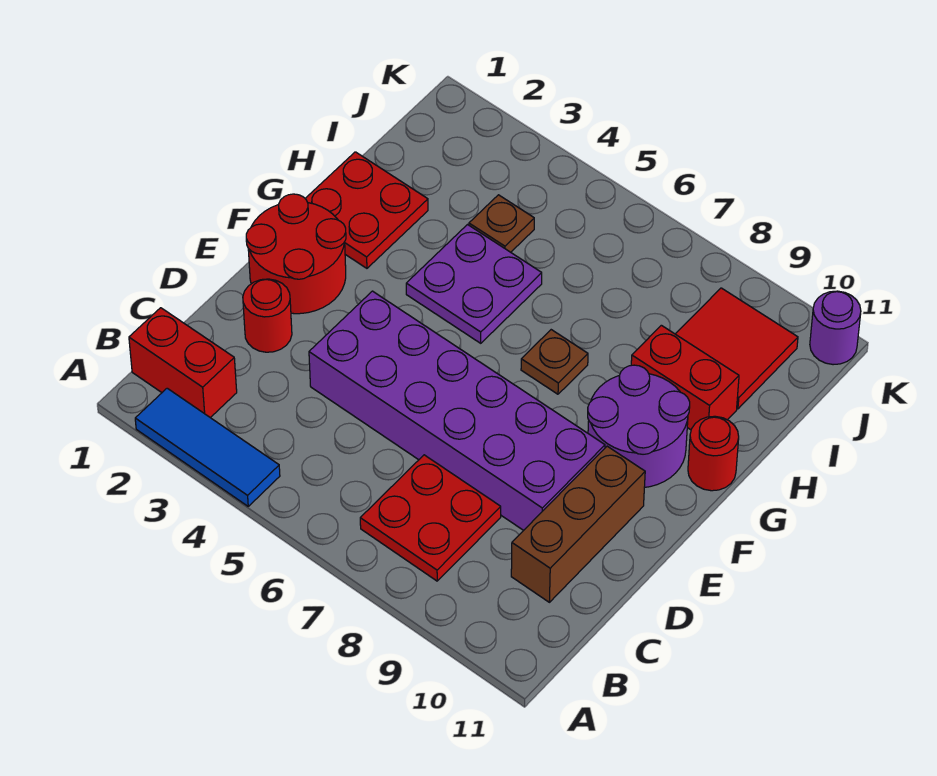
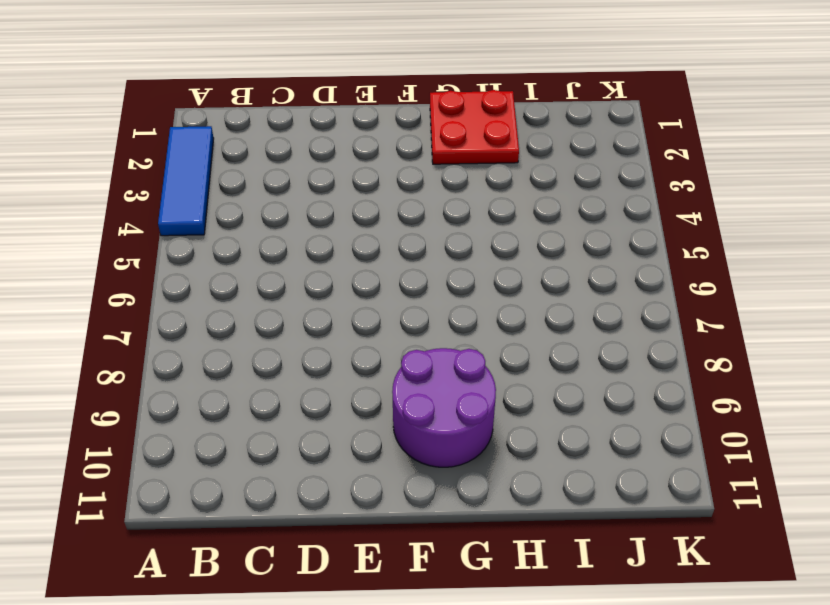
none -> red brick B1:B2 level 1
none -> red plate B7:C8 level 1
none -> brown brick C10:E10 level 1

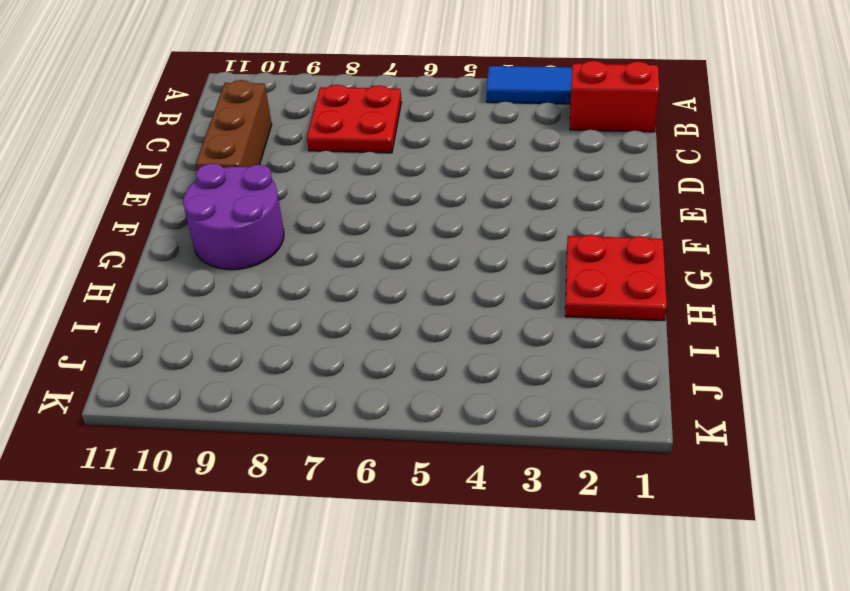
none -> red round brick D2 level 1
none -> purple brick D4:E9 level 1
none -> red round brick E1:F2 level 1

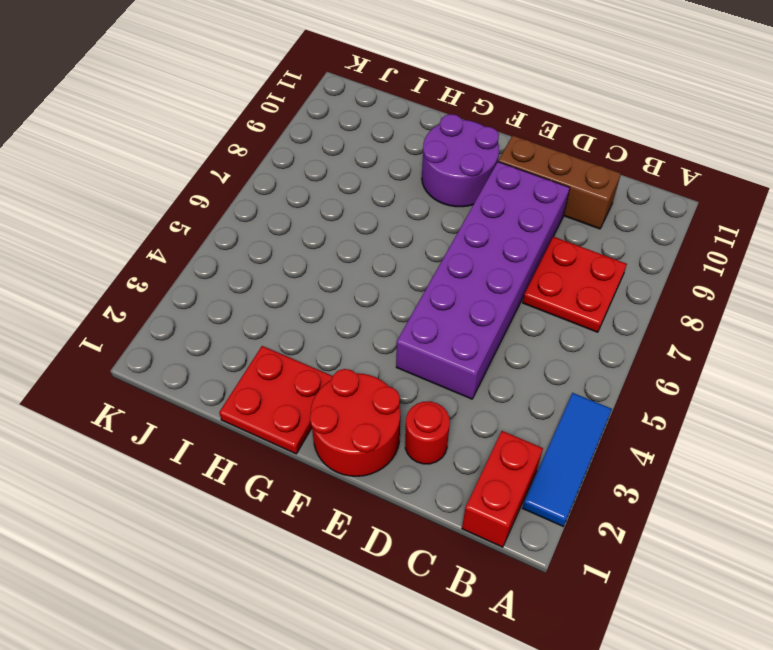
none -> purple plate G4:H5 level 1
none -> brown plate G7 level 1
none -> red round brick G11 level 1

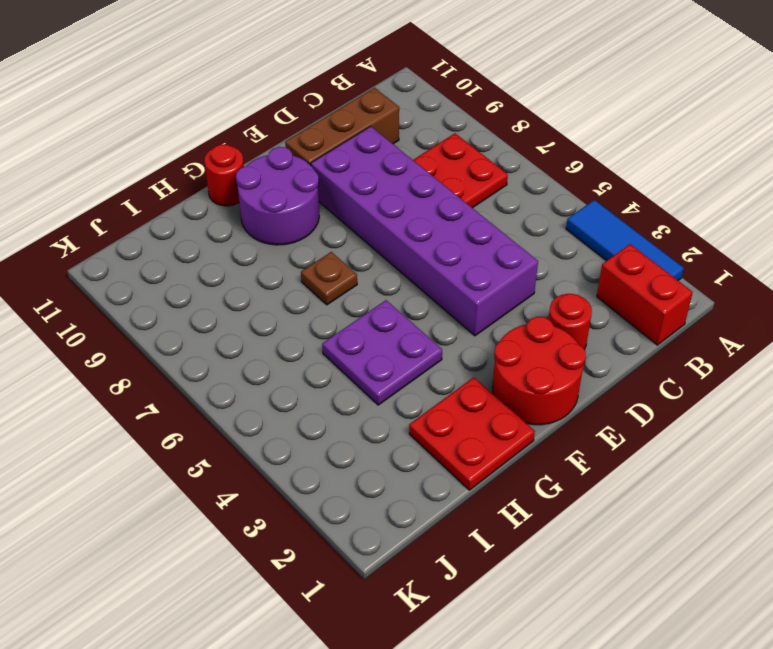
none -> red brick H9:H10 level 1
none -> brown plate I4 level 1
none -> red tile I9:J10 level 1

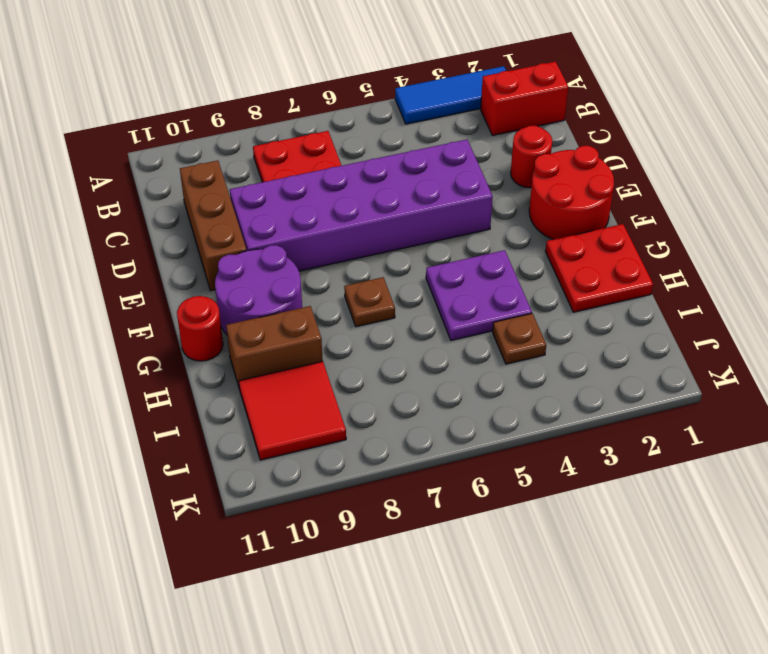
brown brick H9:H10 level 1 -> red brick H9:H10 level 1
none -> purple round brick K11 level 1

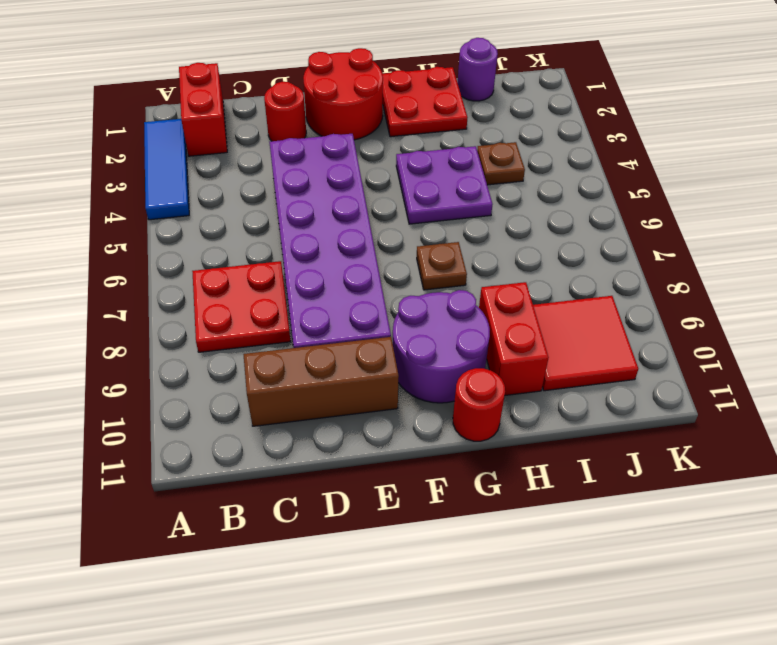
purple round brick I1 level 1 -> purple round brick K11 level 1

